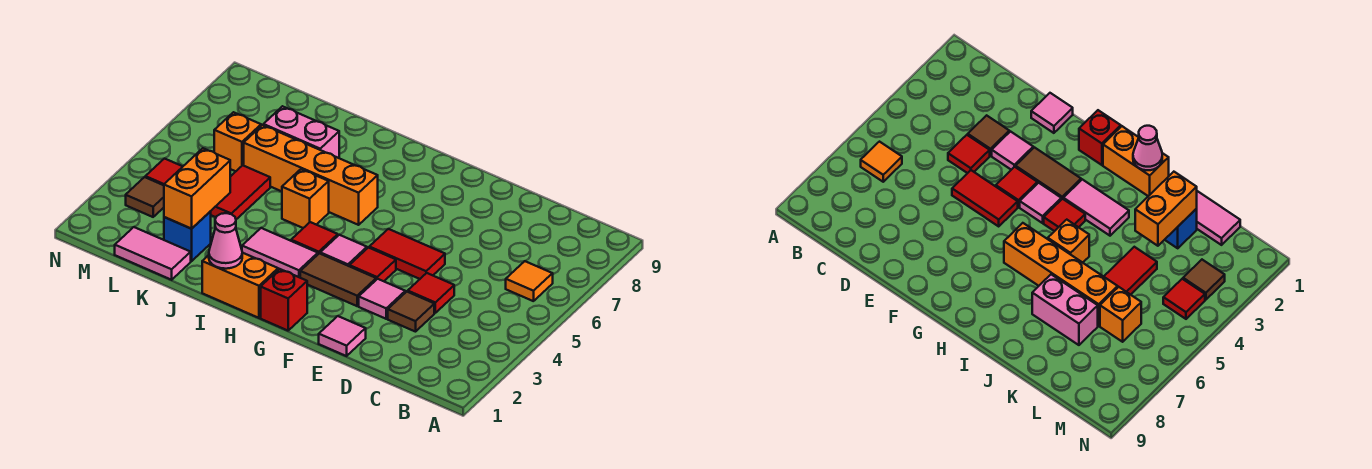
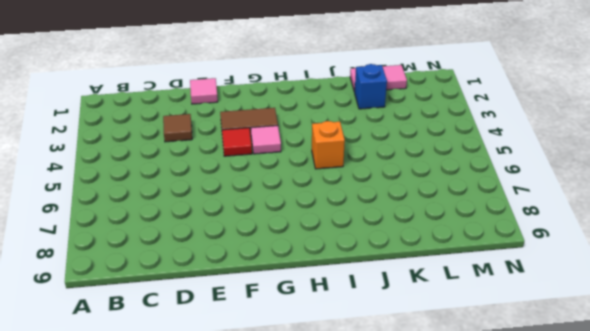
none -> orange tile B6 level 1
none -> red tile D4 level 1
none -> pink tile E3 level 1

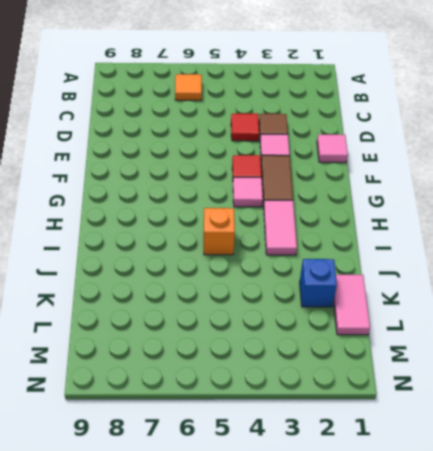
none -> red tile E5:F5 level 1
none -> red brick G1 level 1
none -> orange brick H1:I1 level 1

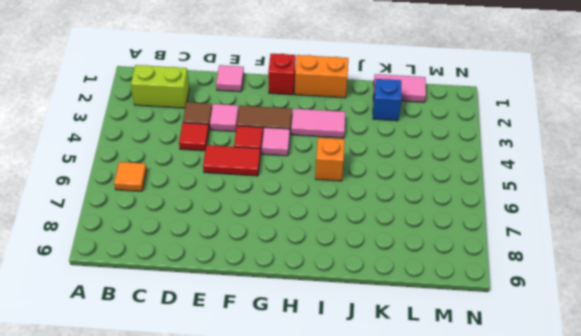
lime brick B2:C2 level 1 -> none
none -> red tile H4 level 1
none -> orange brick H6:K6 level 1
none -> pink brick J7:K7 level 1

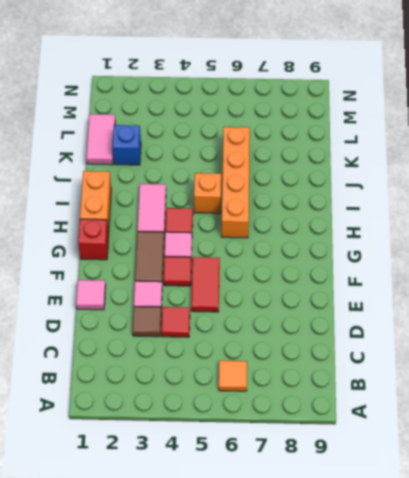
none -> pink brick J7:K7 level 1
none -> red tile K4:K5 level 1
none -> orange brick L6 level 1

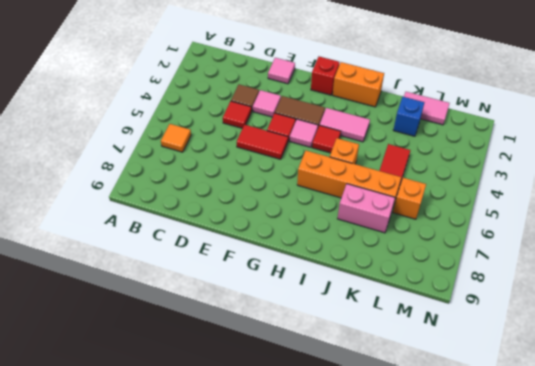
none -> brown tile M3 level 1
none -> red tile M4 level 1
none -> pink cone I1 level 2

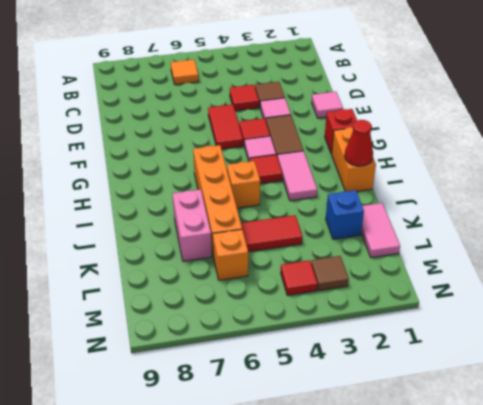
red cone I1 level 2 -> pink cone I1 level 2
none -> orange brick K2:K3 level 2

